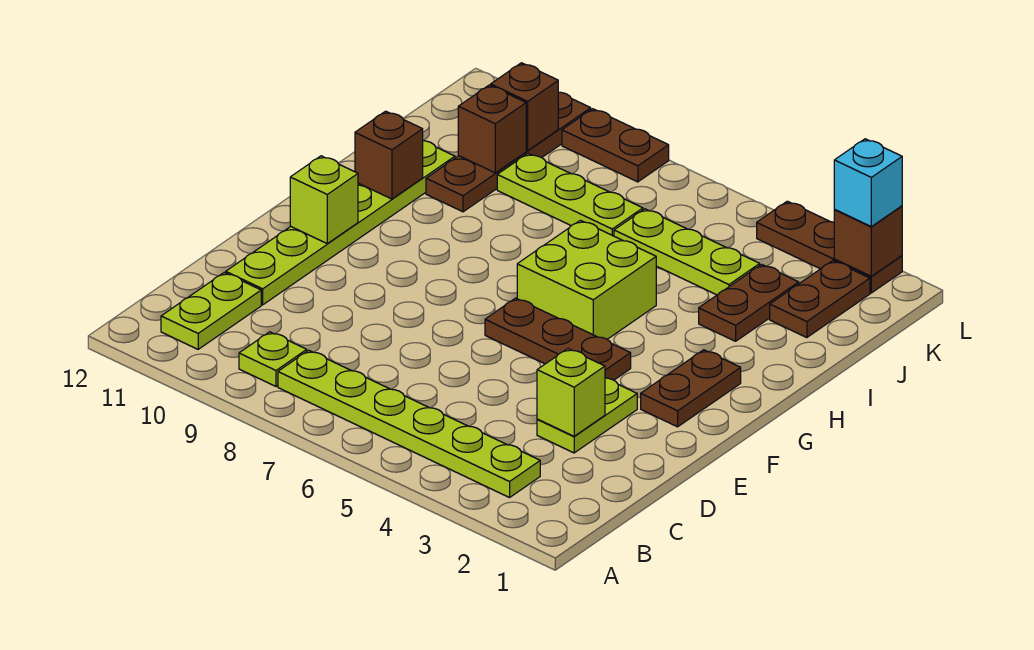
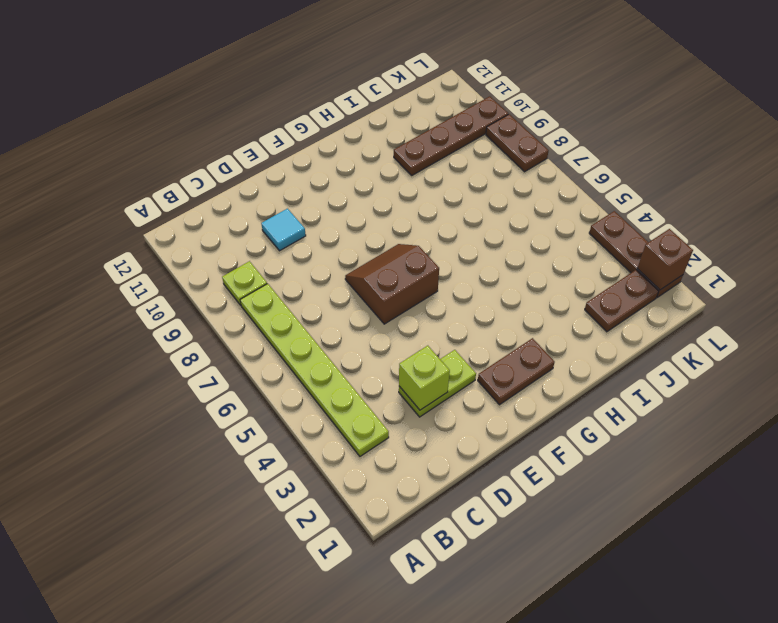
cyan tile D10 level 1 -> none
brown slope E6:F7 level 1 top 6 -> brown plate F4:F6 level 1
none -> lime plate B11:C11 level 1
none -> lime plate D11:I11 level 1
none -> lime brick G5:H6 level 1

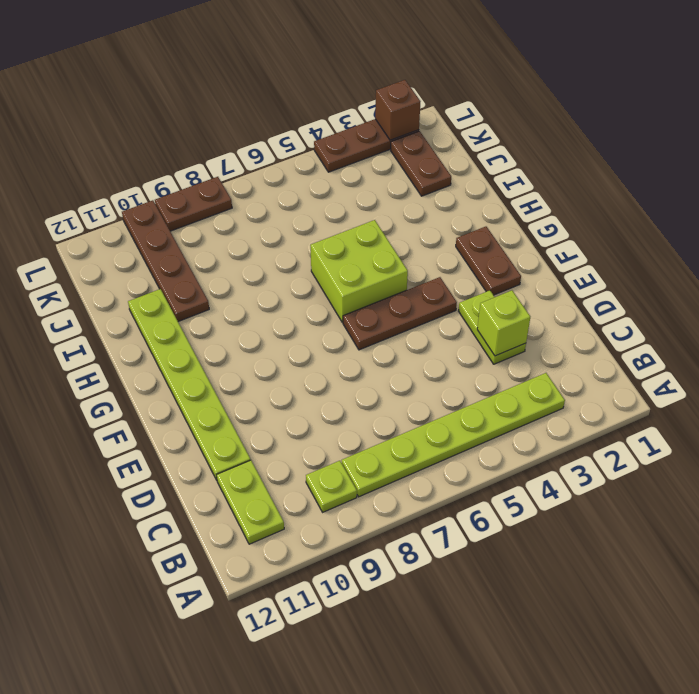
none -> brown plate I3:J3 level 1
none -> lime plate J4:J6 level 1
none -> lime plate J7:J9 level 1

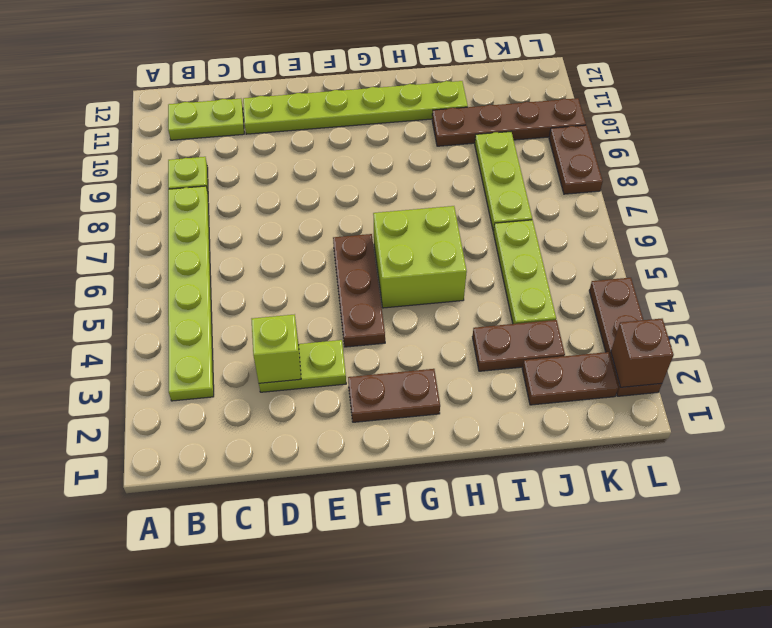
none -> lime brick F11 level 2
none -> brown brick H11 level 2
none -> brown brick J10 level 2

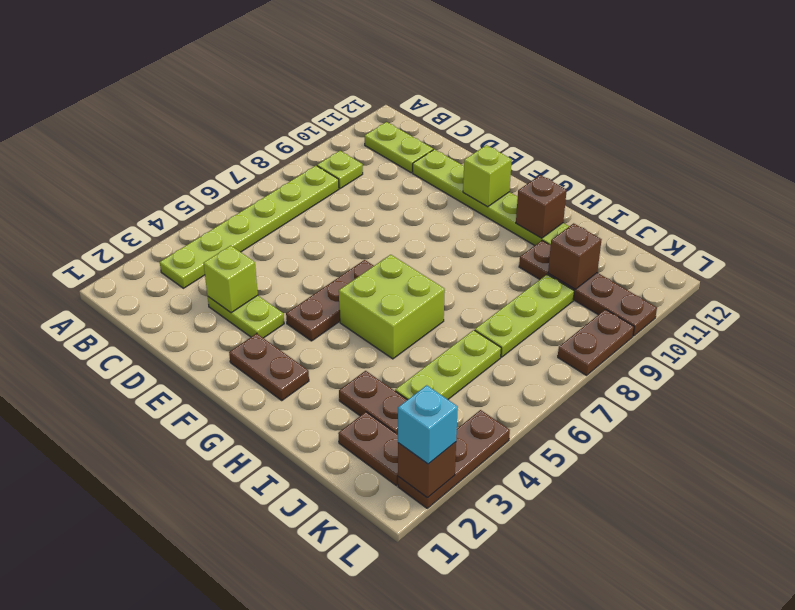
none -> brown brick K10 level 2

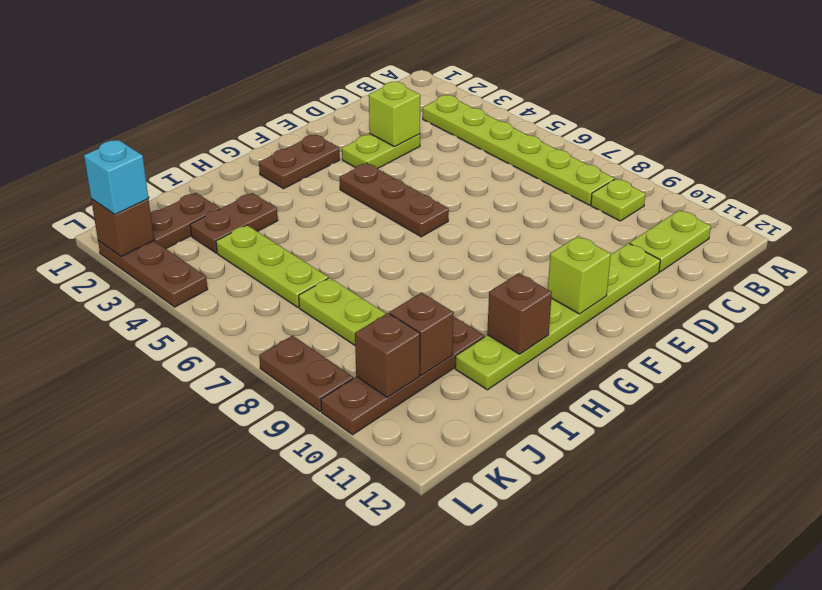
none -> lime brick G5:H6 level 1

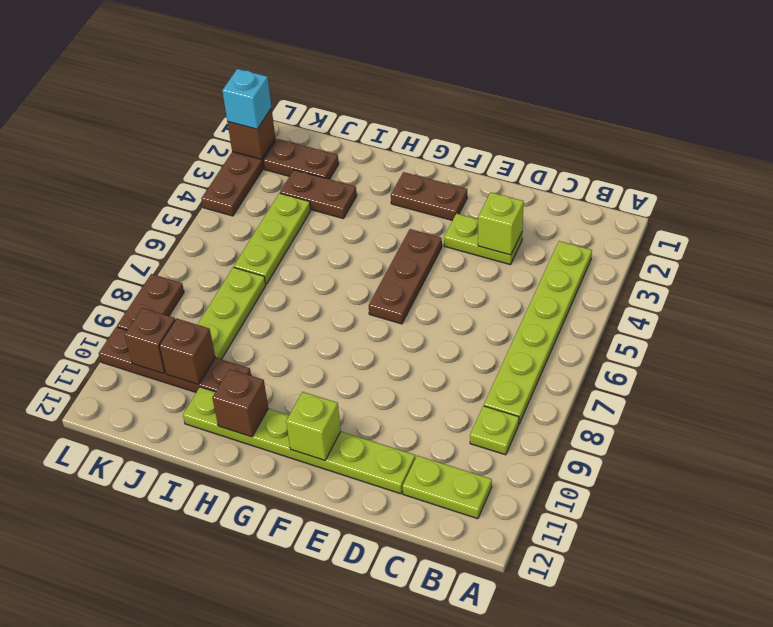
none -> lime brick G5:H6 level 1

